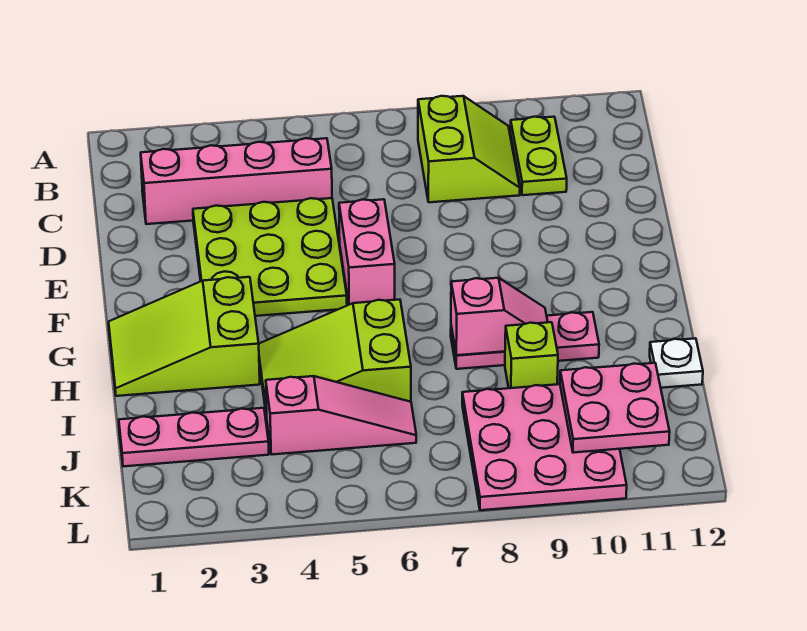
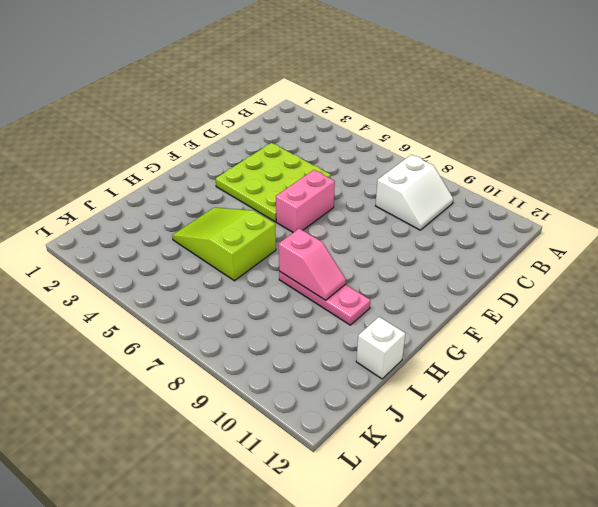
white slope B8:C9 level 1 top 8 -> lime slope B8:C9 level 1 top 8
white brick I12 level 1 -> white plate I12 level 1
none -> lime plate B10:C10 level 1
none -> pink brick C2:C5 level 1
none -> lime slope G1:H3 level 1 top 3

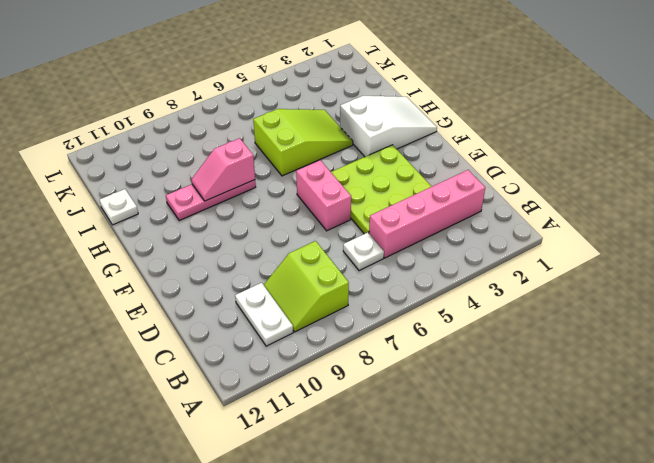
white plate B10:C10 level 1 -> lime plate B10:C10 level 1
white plate C6 level 1 -> none
white slope G1:H3 level 1 top 3 -> lime slope G1:H3 level 1 top 3
none -> lime brick I9 level 1
none -> pink plate J1:J3 level 1
none -> pink slope J4:J6 level 1 top 4

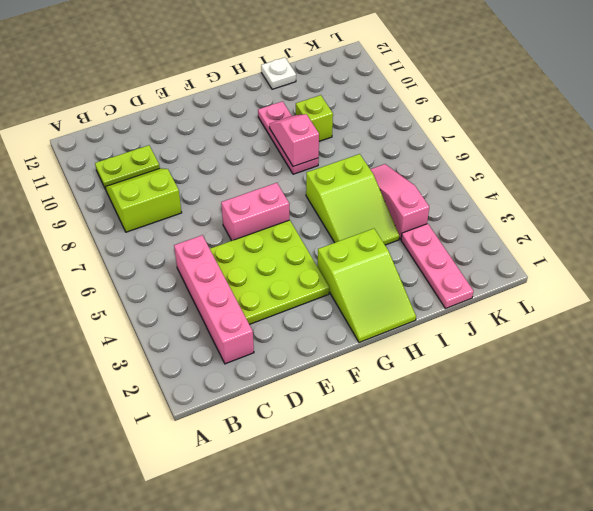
none -> pink plate J8:L10 level 1
none -> pink plate J10:K11 level 2

